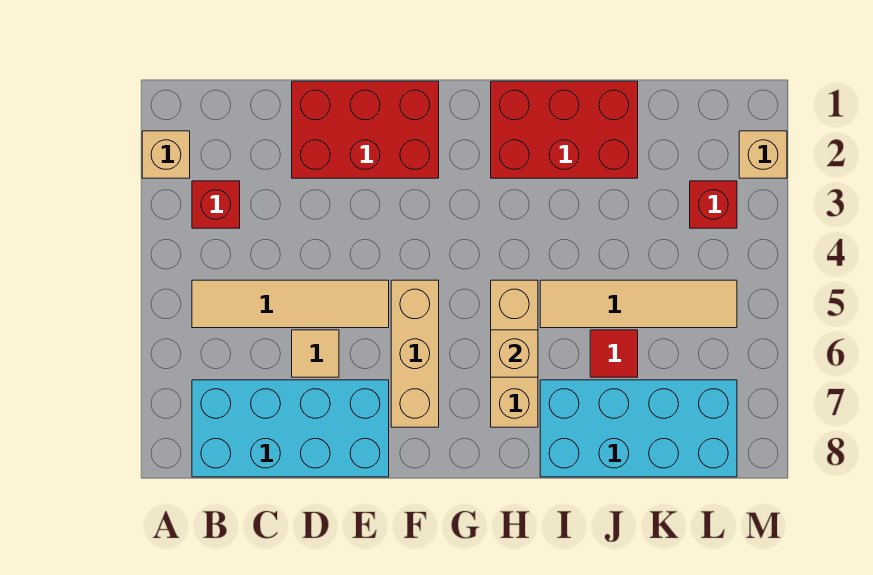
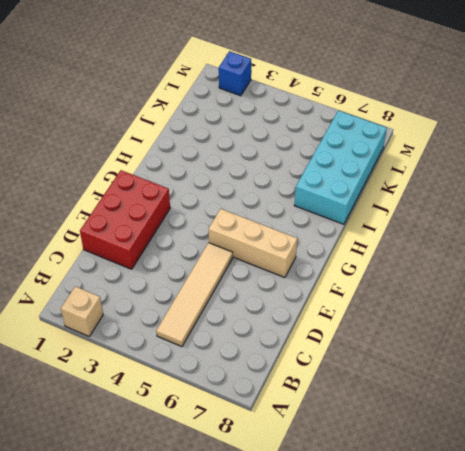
blue brick M2 level 1 -> tan brick M2 level 1
none -> red brick B3 level 1
none -> cyan brick B7:E8 level 1
none -> tan tile D6 level 1

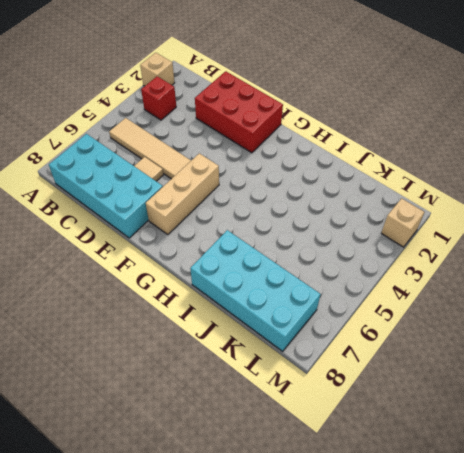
none -> red brick H1:J2 level 1
none -> tan brick H5:H7 level 1
none -> tan tile I5:L5 level 1

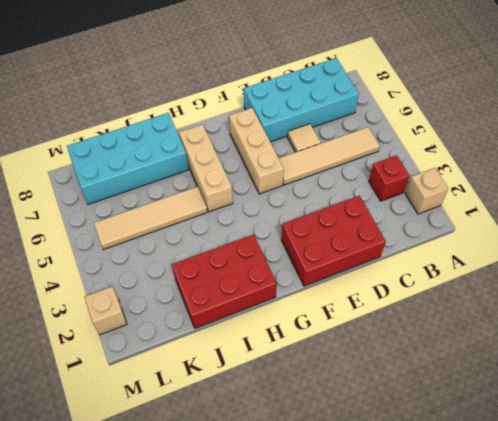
none -> red tile J6 level 1
none -> red brick L3 level 1
none -> tan brick H6 level 2

